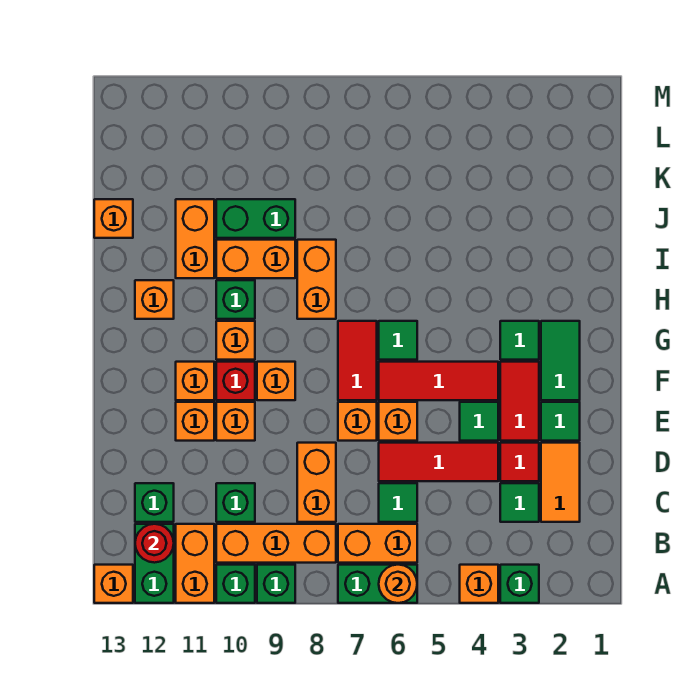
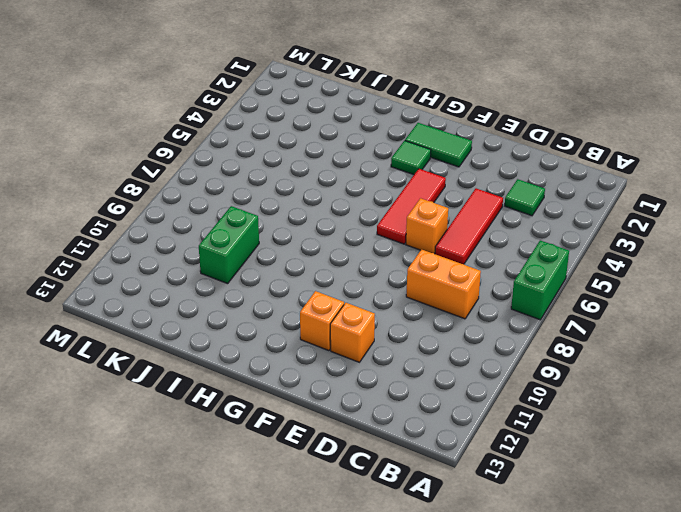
none -> green brick A3 level 1
none -> orange brick A4 level 1
none -> green brick A9 level 1
none -> green brick A10 level 1

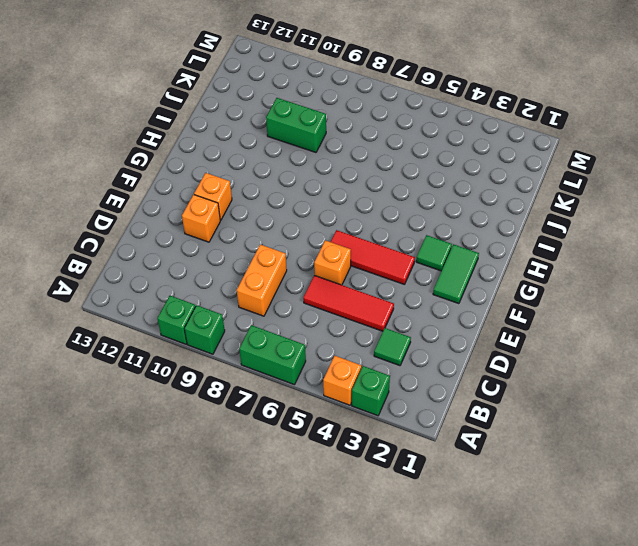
none -> orange brick A11:B11 level 1
none -> green brick A12:B12 level 1
none -> orange brick A13 level 1
none -> orange brick B6:B7 level 1

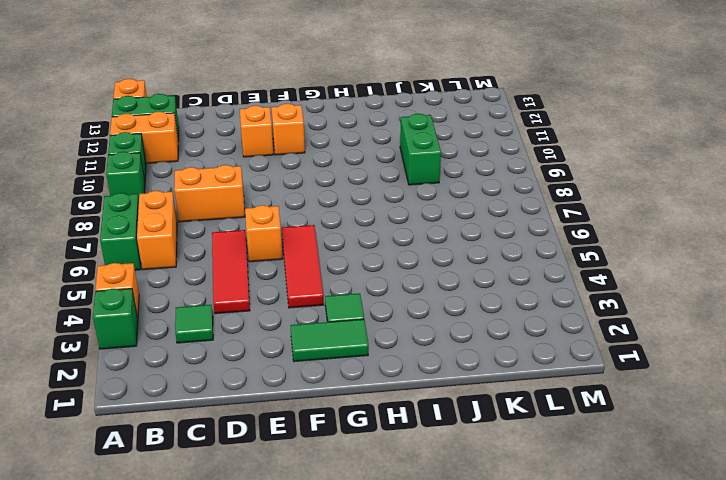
none -> orange brick B8:B10 level 1
none -> orange tile C2:D2 level 1
none -> green tile C6 level 1
none -> green brick C10 level 1

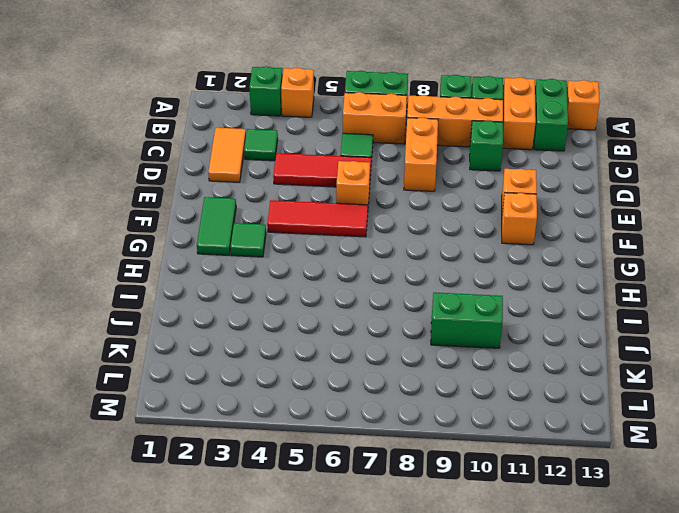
none -> green brick C12 level 1
none -> red tile D3 level 1
none -> green tile E2 level 1
none -> red tile E3:F3 level 1

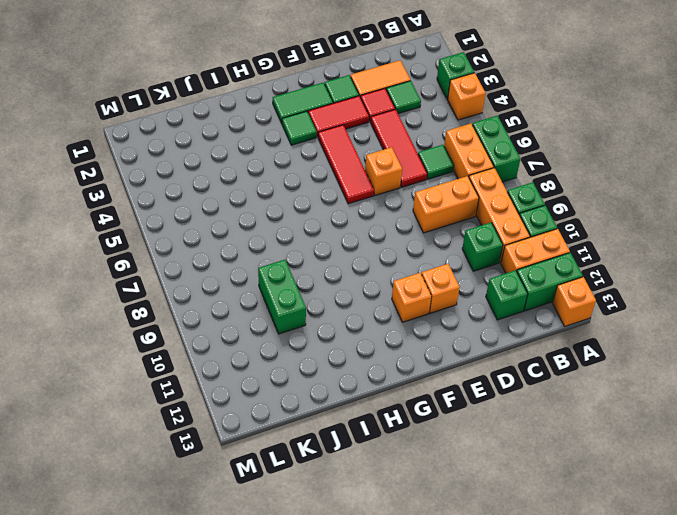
none -> green tile E4 level 1
none -> orange brick E7 level 1
none -> orange brick E10 level 1
none -> red tile F7:G7 level 1

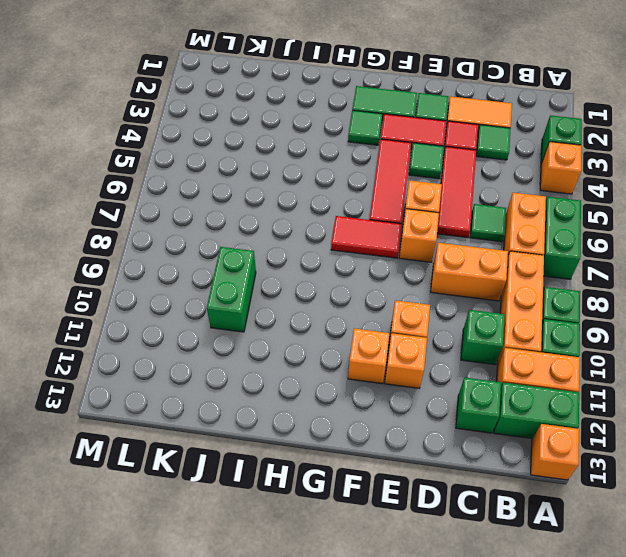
none -> orange brick F9 level 1
none -> red brick F10 level 1
none -> green tile G6 level 1
none -> orange brick G10 level 1

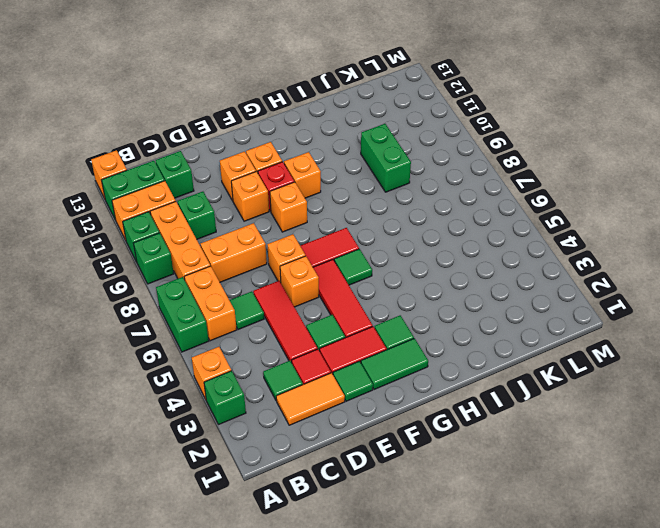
none -> orange brick H8:I8 level 1
none -> green brick H10 level 1
none -> orange brick H12 level 1
none -> orange brick I9:I10 level 1

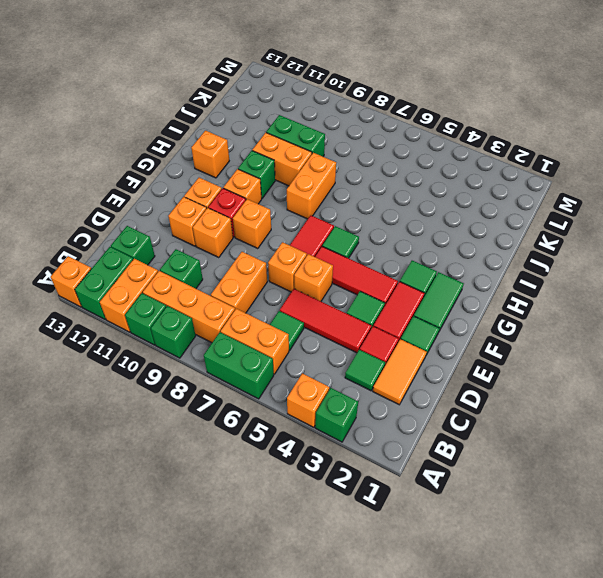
none -> orange brick I11:J11 level 1
none -> orange brick J13 level 1
none -> orange round brick A6 level 2
none -> red round brick B12 level 2

